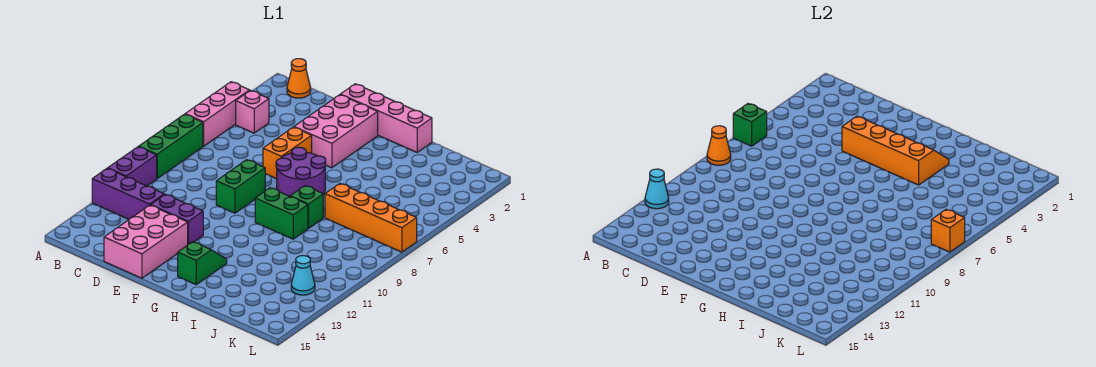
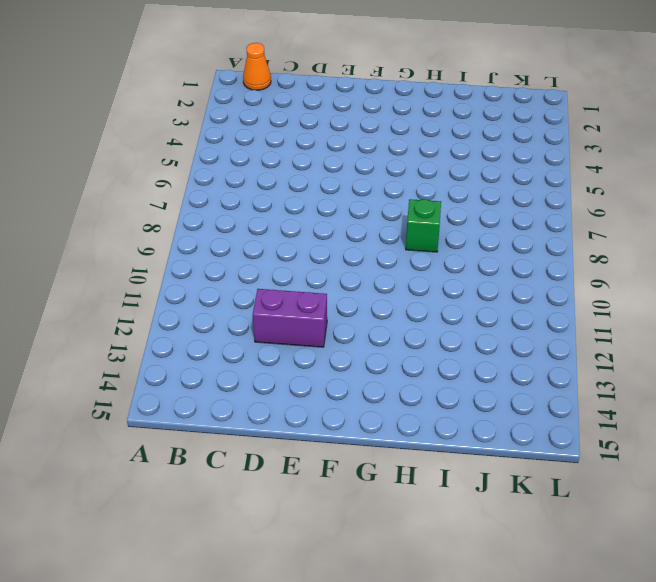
none -> pink brick A4:A6 level 1
none -> green brick A7:A9 level 1
none -> purple brick A10:A11 level 1

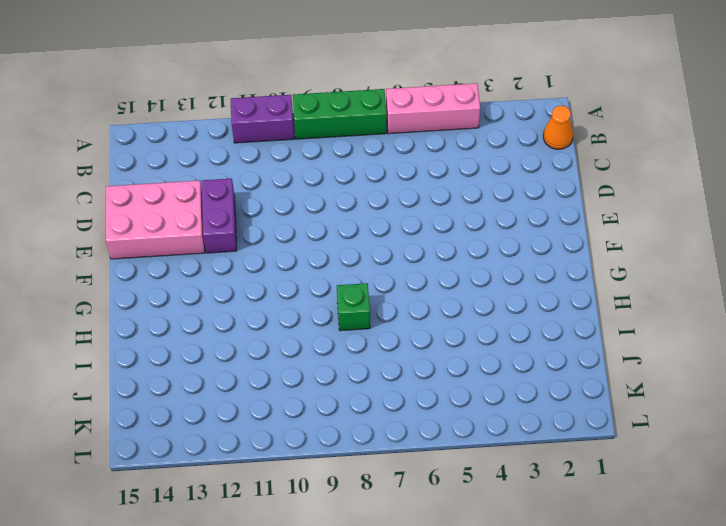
none -> purple brick A12:C12 level 1
none -> pink brick B4 level 1
none -> pink brick E1:H1 level 1

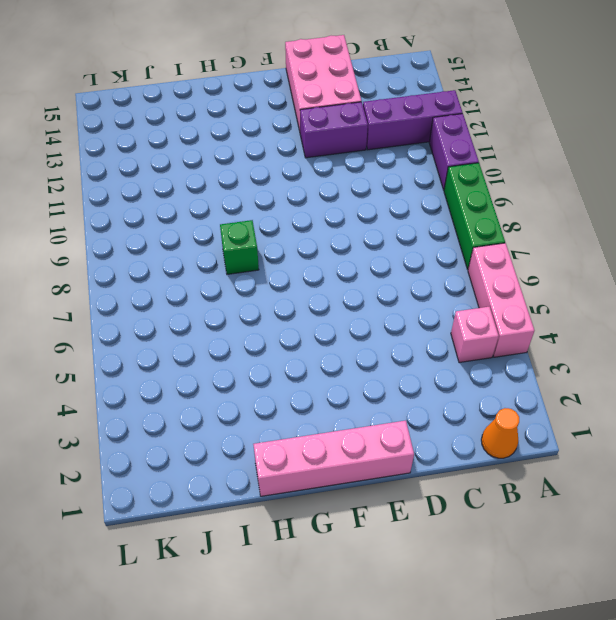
none -> pink brick E2:F4 level 1
none -> orange brick E5:E6 level 1
none -> green brick E8:E9 level 1

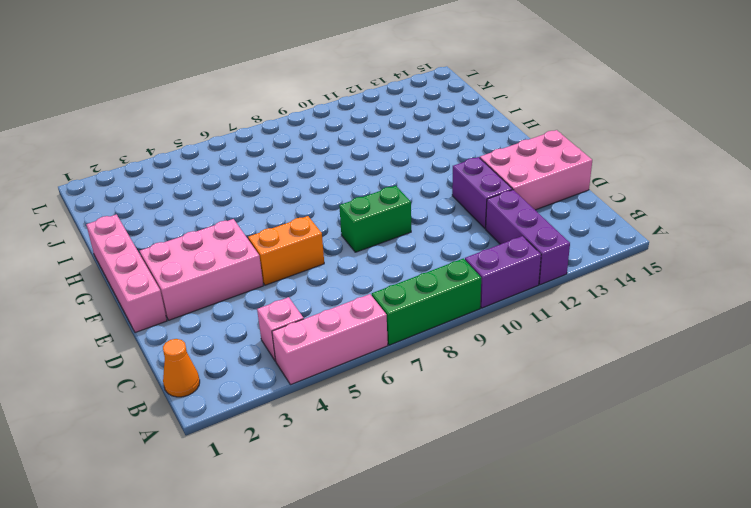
none -> purple round brick F6:G7 level 1
none -> green brick G9:H9 level 1
none -> green slope G13:G14 level 1 top 14

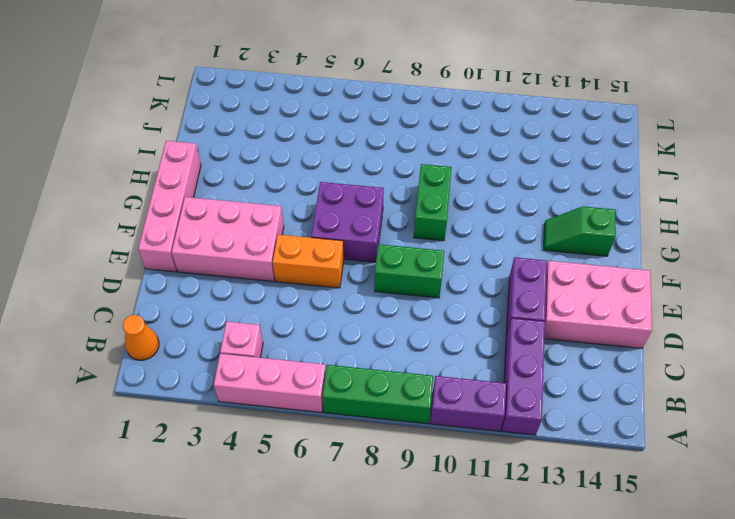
purple brick F6:G7 level 1 -> purple round brick F6:G7 level 1
none -> green brick H8 level 1
none -> orange brick I7:L7 level 1
none -> cyan cone K12 level 1

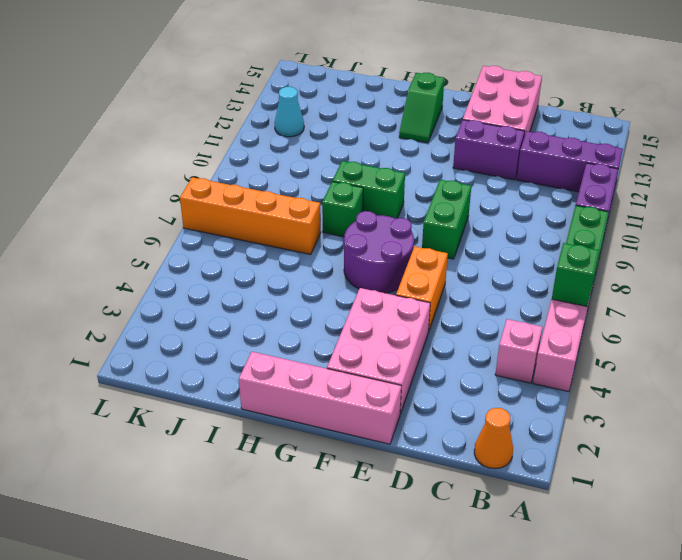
none -> orange cone A8 level 2
none -> cyan cone A12 level 2
none -> orange slope E3:H4 level 2 top 4

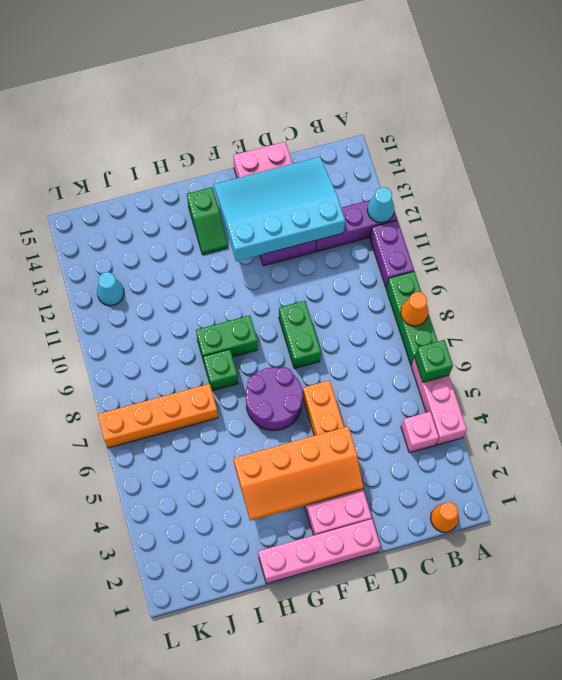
cyan slope C12:F14 level 2 top 12 -> none
none -> orange brick L7 level 2

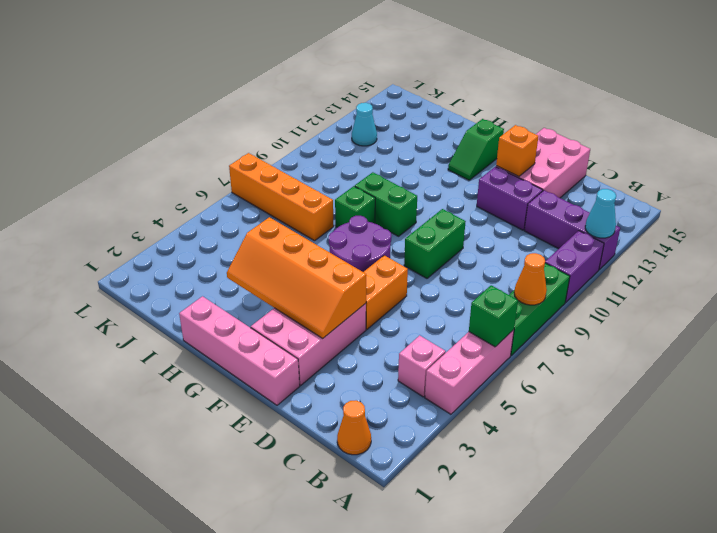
orange brick E13 level 2 -> orange brick L7 level 2

